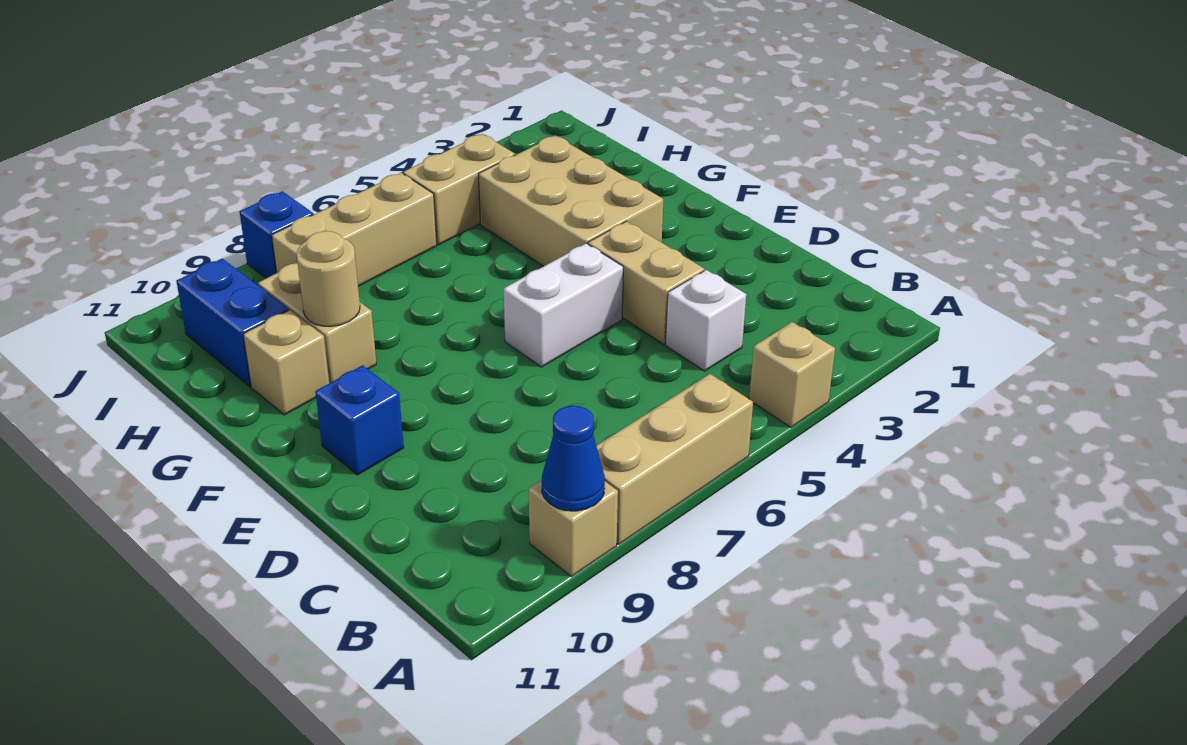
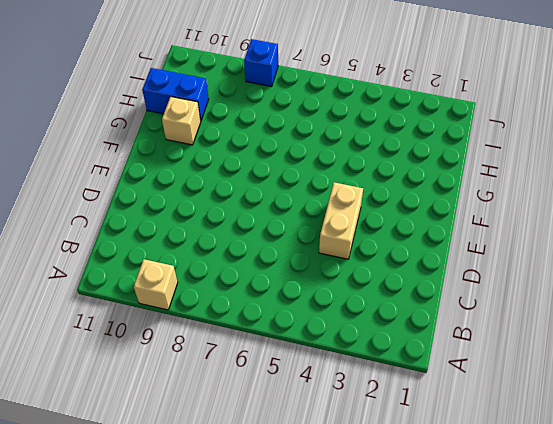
blue brick H10:H11 level 1 -> blue brick H10:I10 level 1
none -> tan brick A4 level 1
none -> tan brick A6:A8 level 1
none -> white brick C4 level 1

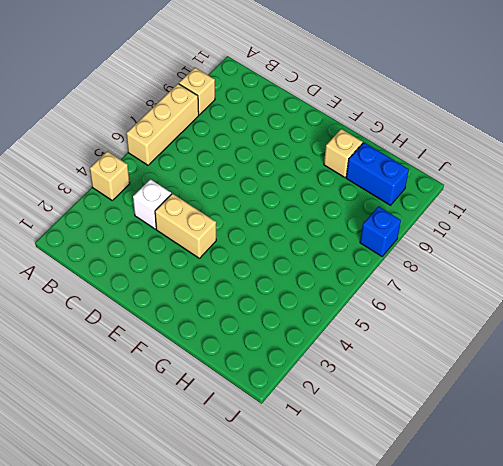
none -> white brick E5:E6 level 1
none -> blue brick E10 level 1
none -> tan brick F3:H4 level 1

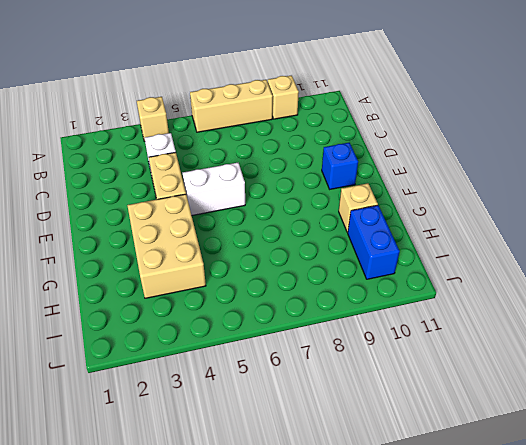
none -> tan brick G9:H9 level 1
none -> tan brick I4:I5 level 1
none -> tan brick I6:I8 level 1

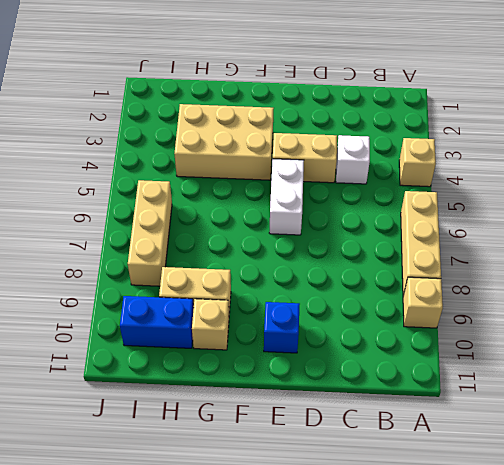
none -> tan brick I4:I5 level 1
none -> blue brick J8 level 1
none -> blue cone A9 level 2

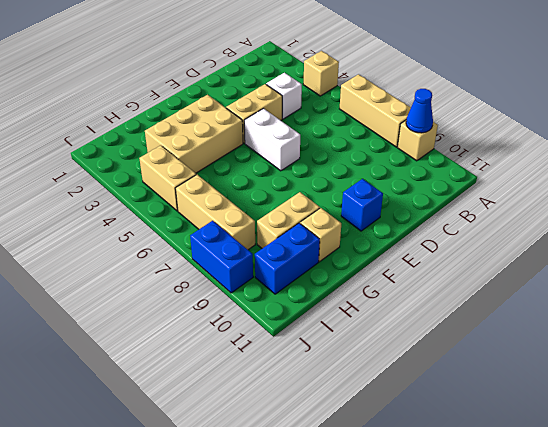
blue brick J8:J9 level 1 -> blue brick J8 level 1
none -> tan round brick G9 level 2

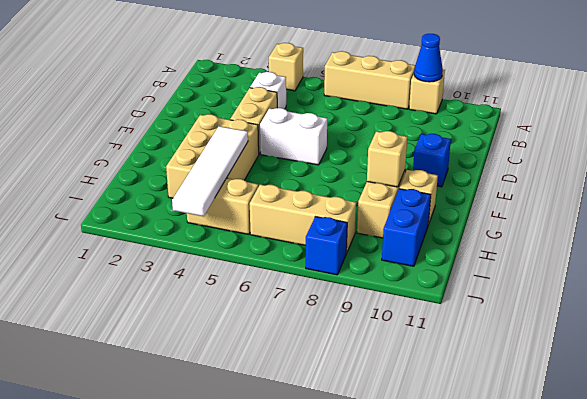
white tile G4:J4 level 2 -> none
tan brick G9 level 2 -> tan round brick G9 level 2

